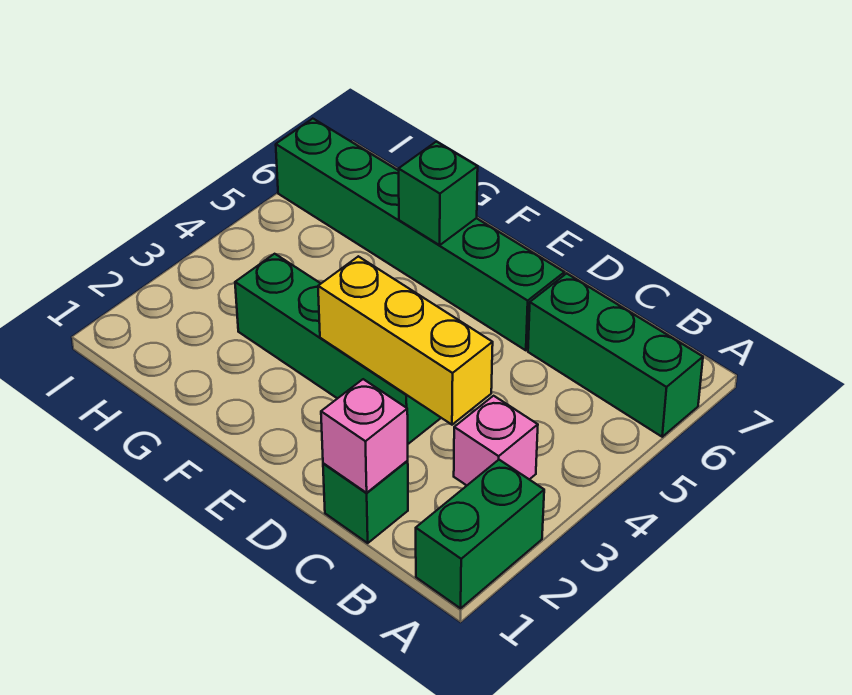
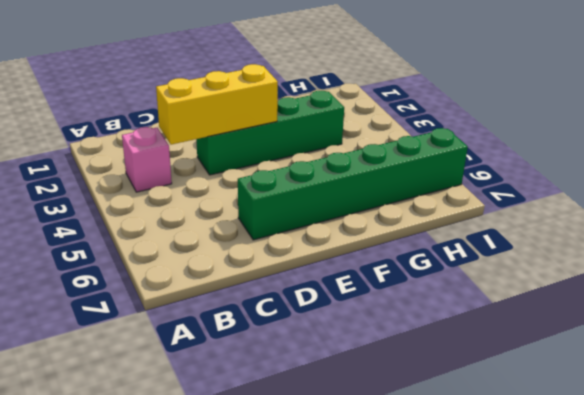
none -> green brick A1:A2 level 1
none -> green brick A6:C6 level 1

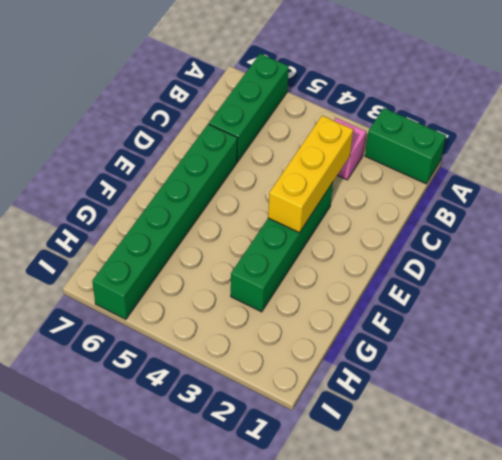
none -> green brick C1 level 1
none -> pink brick C1 level 2

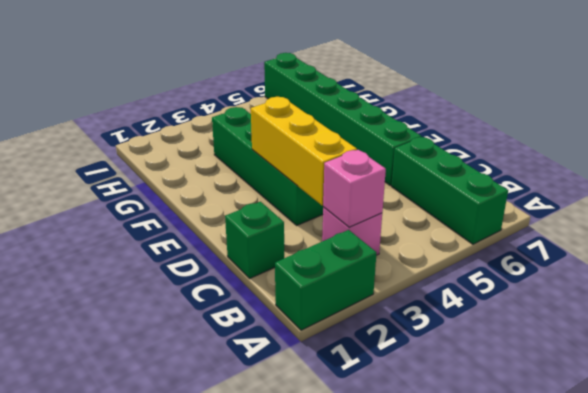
pink brick B3 level 2 -> pink brick C1 level 2
none -> green brick F6 level 2

